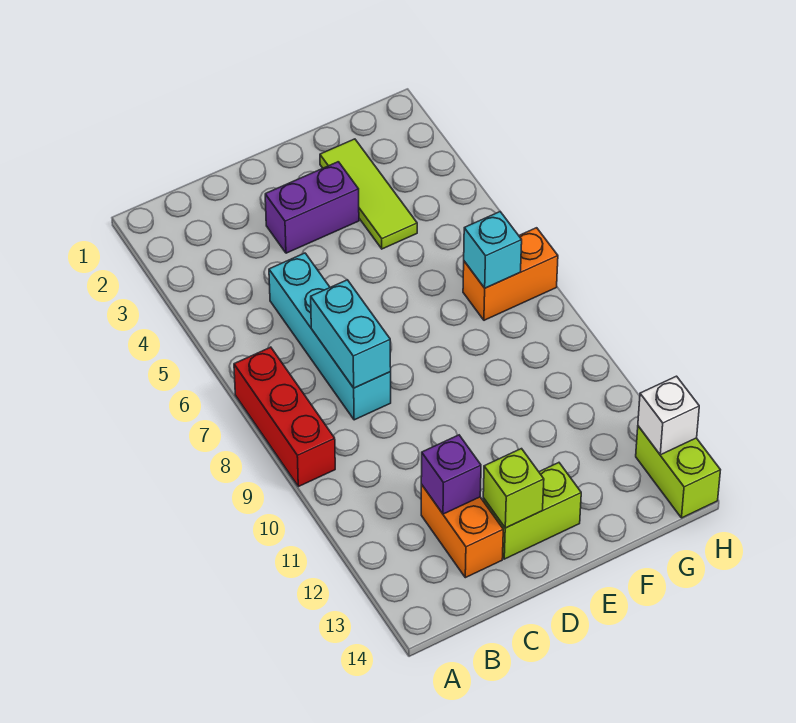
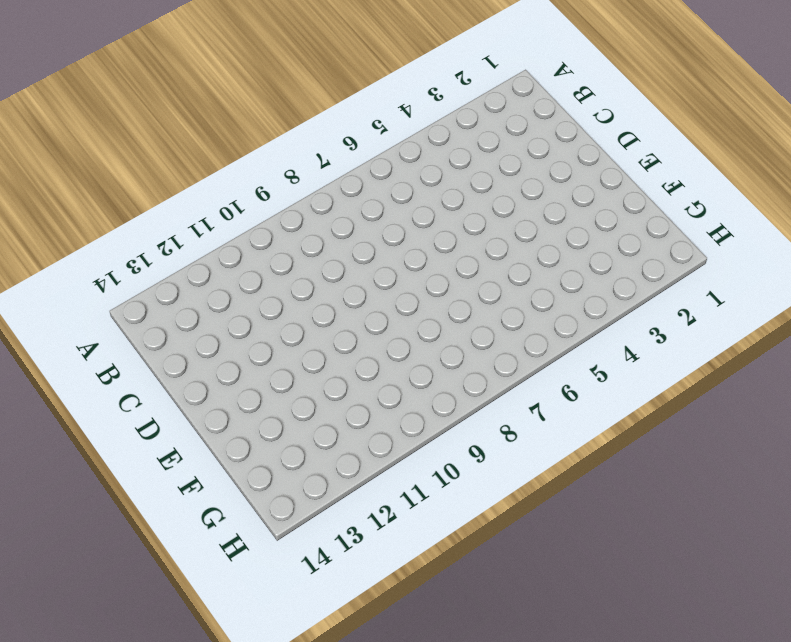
none -> red brick A7:A9 level 1
none -> cyan brick C5:C8 level 1
none -> orange brick C12:C13 level 1

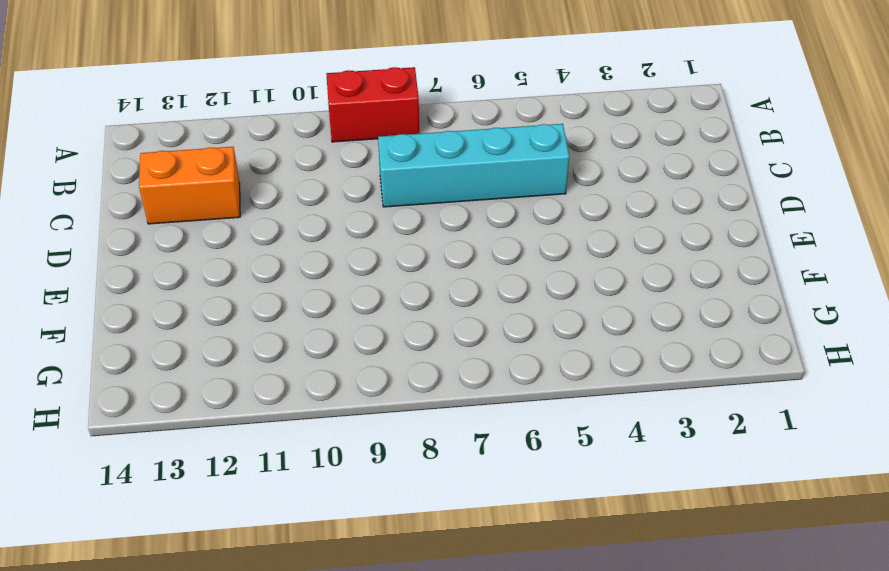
red brick A8:A9 level 1 -> red brick A7:A9 level 1
none -> purple brick D3:E3 level 1
none -> lime brick D13:E13 level 1
none -> lime tile F2:F4 level 1

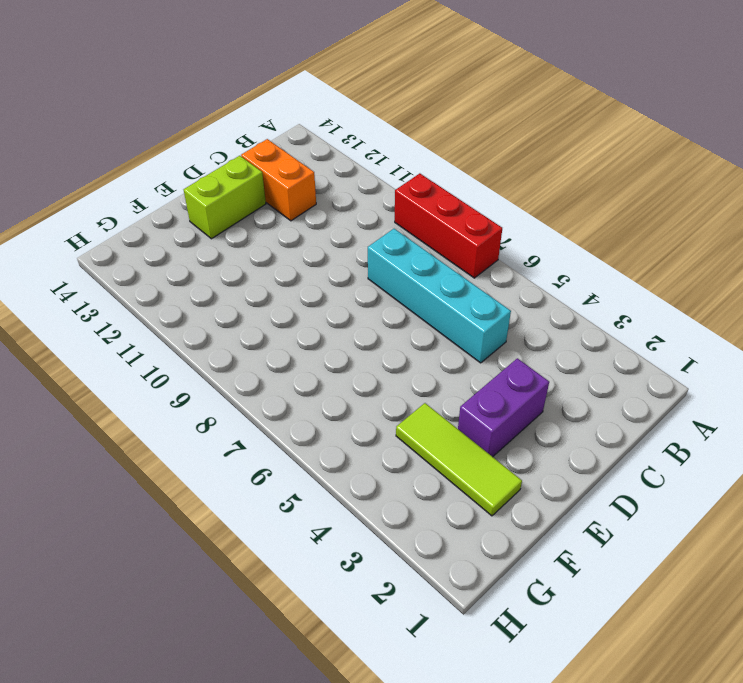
none -> orange brick G7:H7 level 1
none -> lime brick H13:H14 level 1
none -> cyan brick C7:C8 level 2

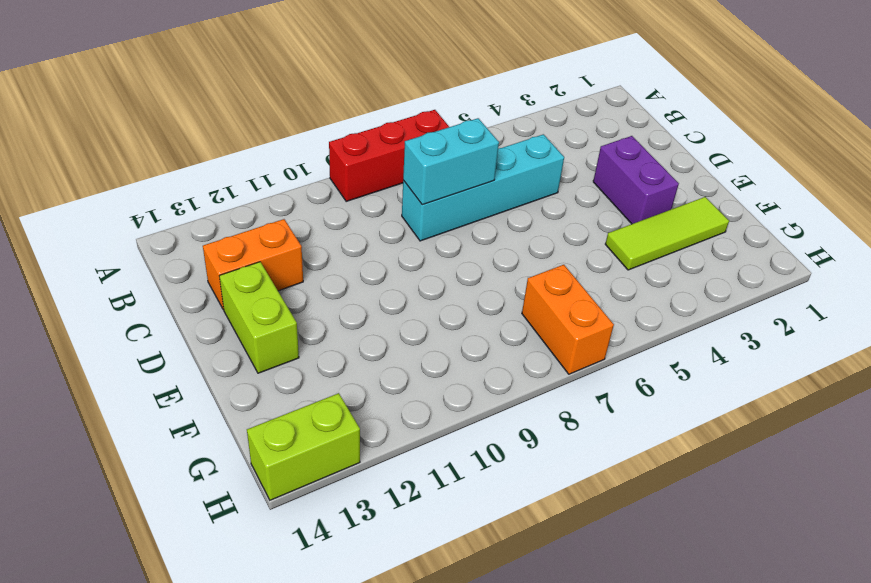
none -> purple brick C12 level 2
none -> lime brick D13 level 2
none -> cyan brick G7 level 2

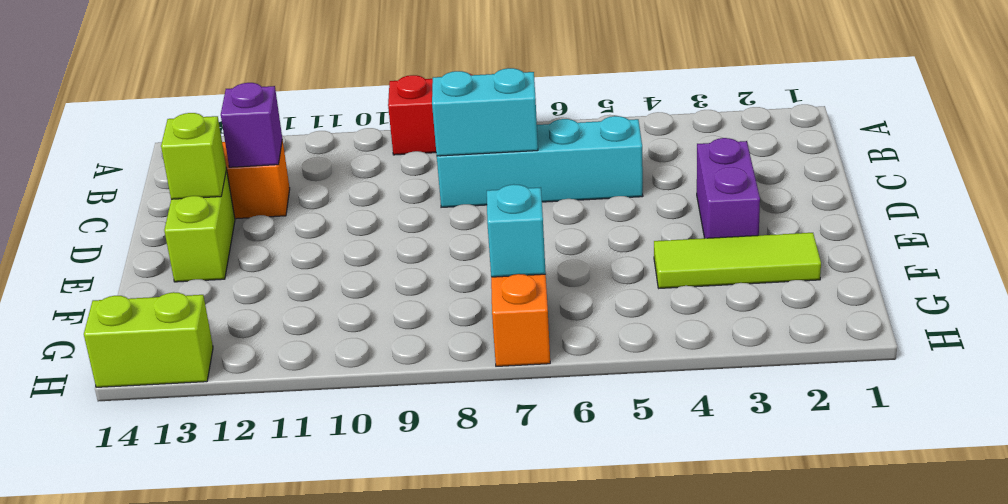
none -> white brick H13 level 2

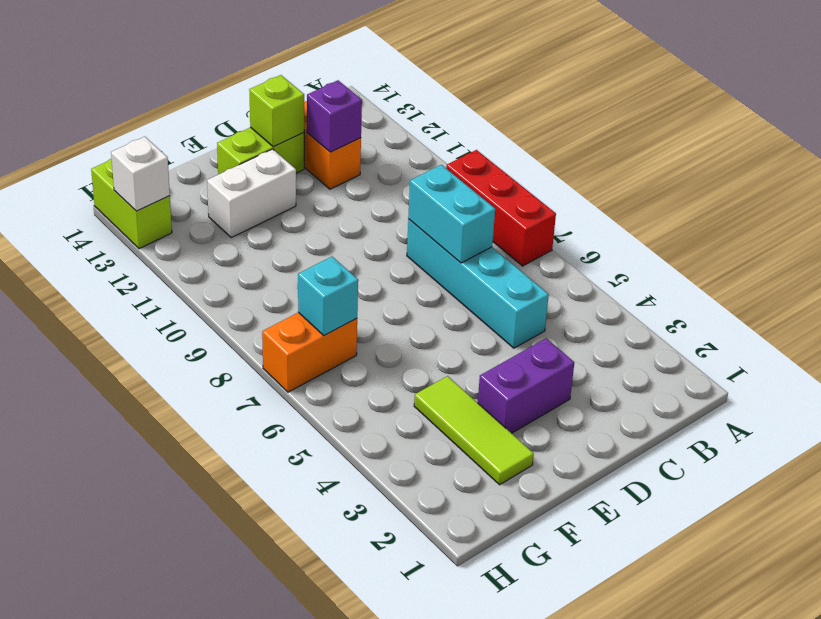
white brick E12:F12 level 1 -> none

